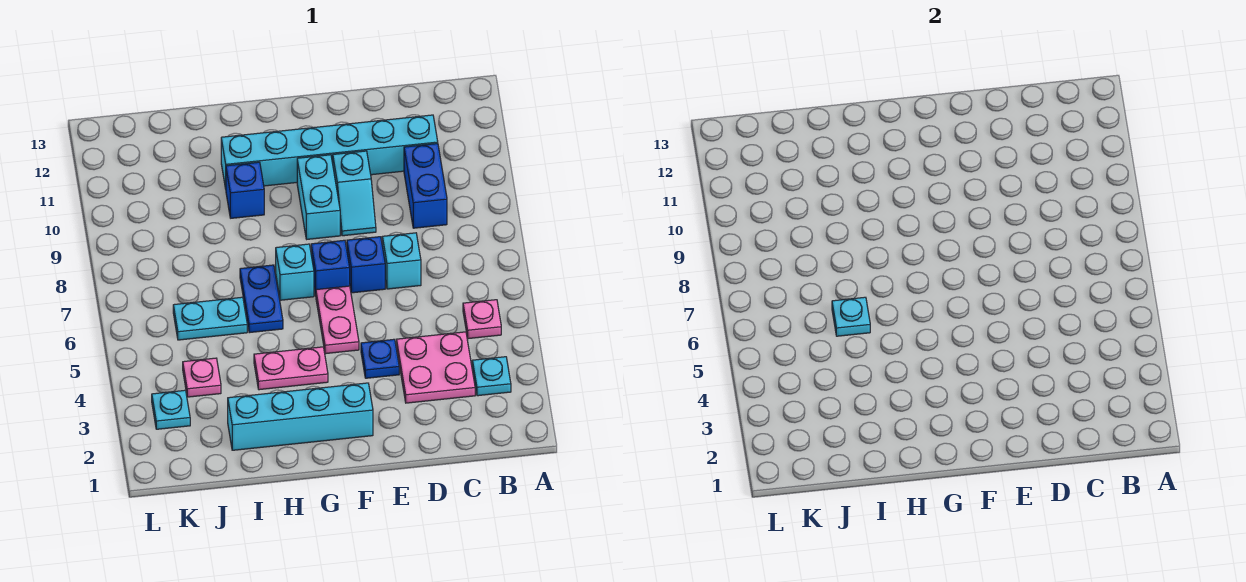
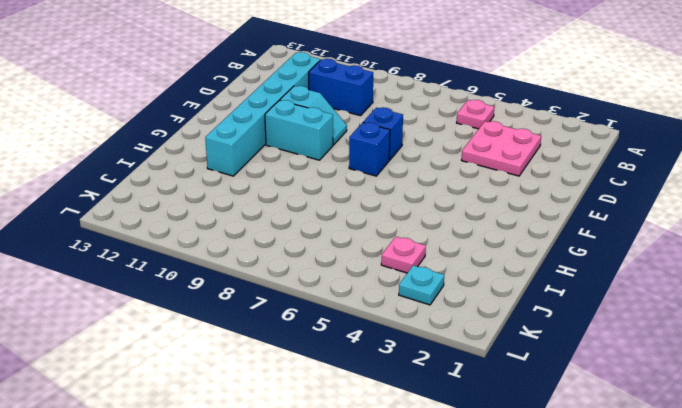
none -> cyan plate B3 level 1
none -> cyan brick D7 level 1
none -> blue plate E4 level 1

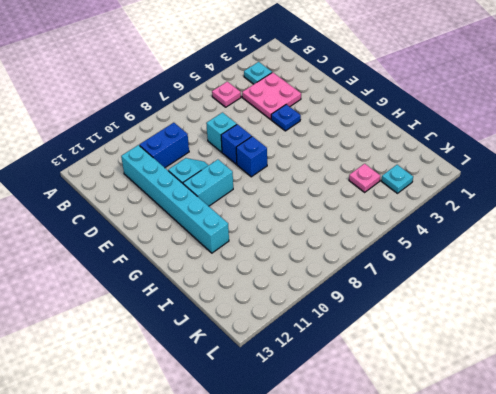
none -> cyan brick F2:I2 level 1
none -> pink plate F5:F6 level 1
none -> pink plate G4:H4 level 1

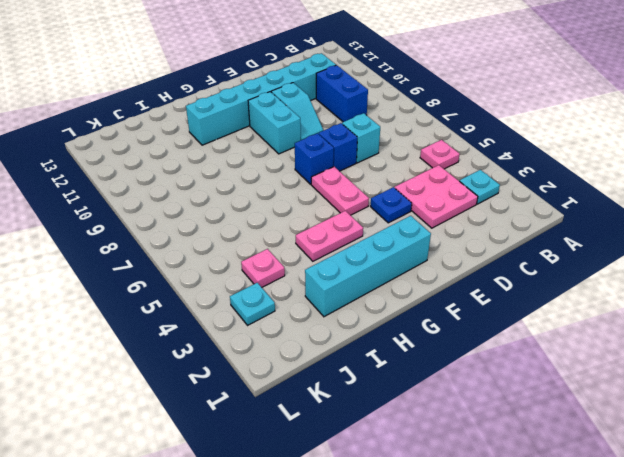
none -> cyan brick G7 level 1
none -> blue plate H6:H7 level 1
none -> blue brick H10 level 1

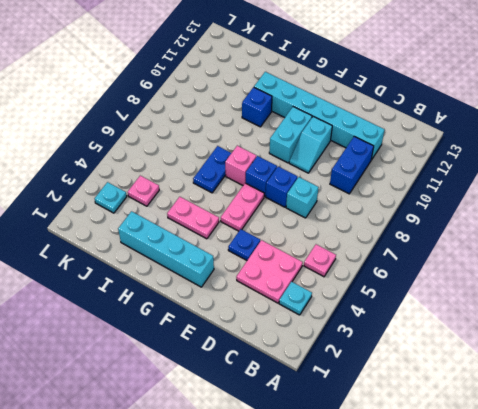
pink brick G7 level 1 -> cyan brick G7 level 1
none -> cyan plate I6:J6 level 1
none -> cyan plate I6 level 2

